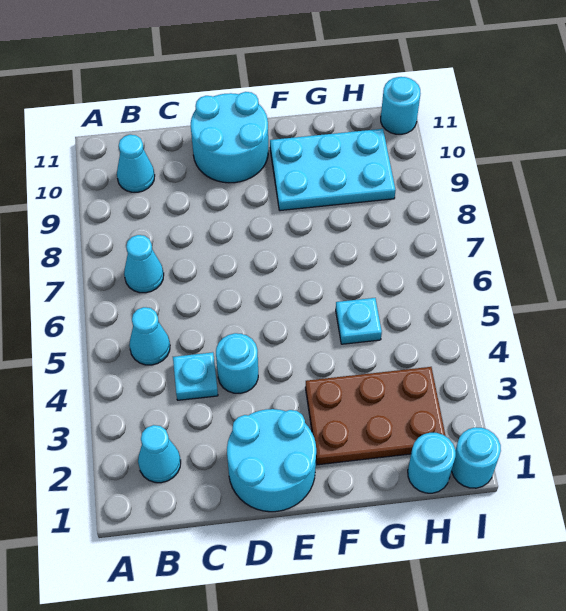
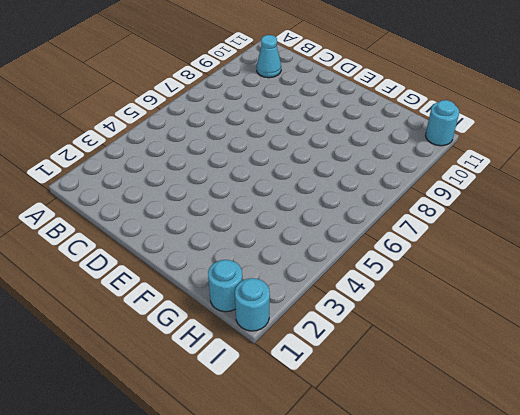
none -> cyan cone B2 level 1
none -> cyan cone B5 level 1
none -> cyan cone B7 level 1

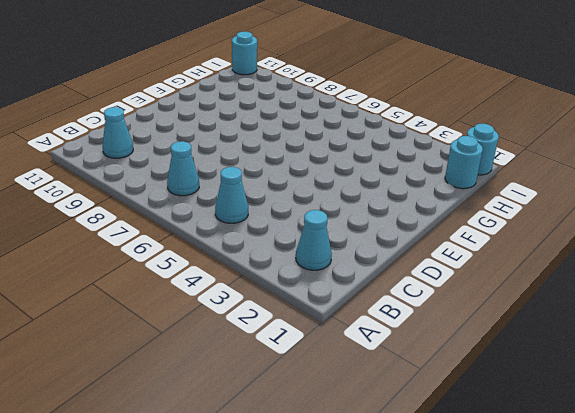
none -> cyan plate C4 level 1
none -> cyan round brick D1:E2 level 1
none -> cyan round brick D4 level 1

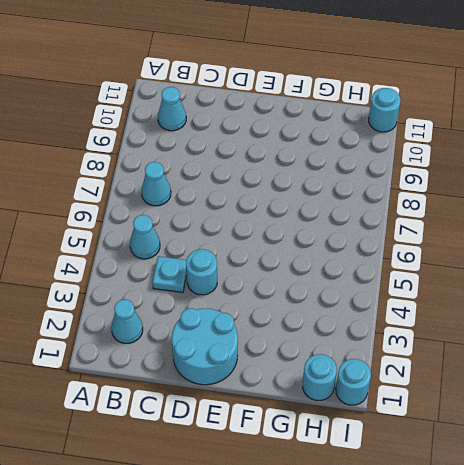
none -> cyan round brick D10:E11 level 1
none -> brown plate F2:H3 level 1
none -> cyan plate F9:H10 level 1

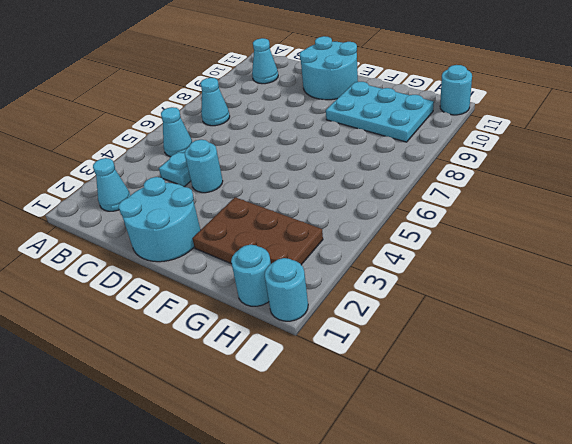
none -> cyan plate G5 level 1

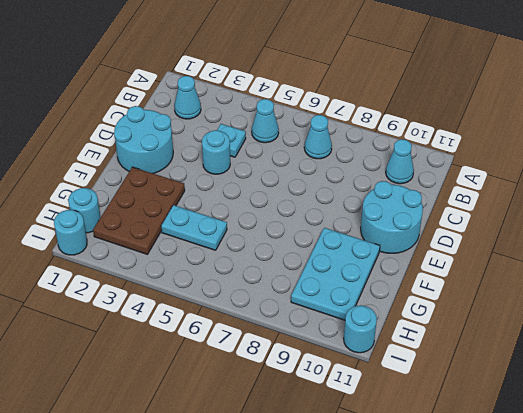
cyan plate G4:G5 level 1 -> cyan plate G5 level 1

